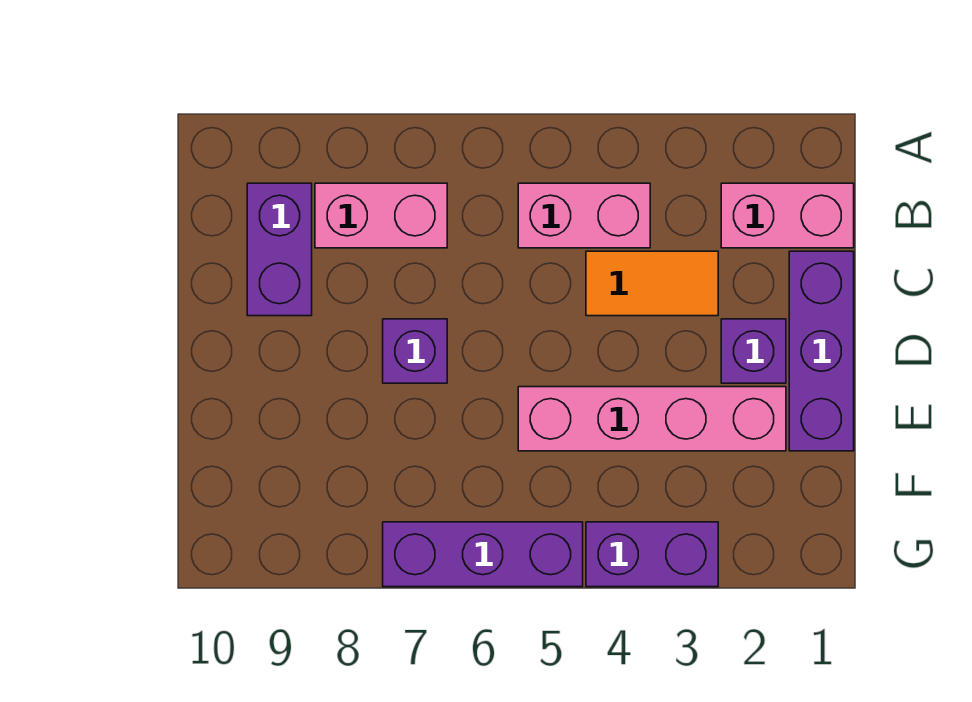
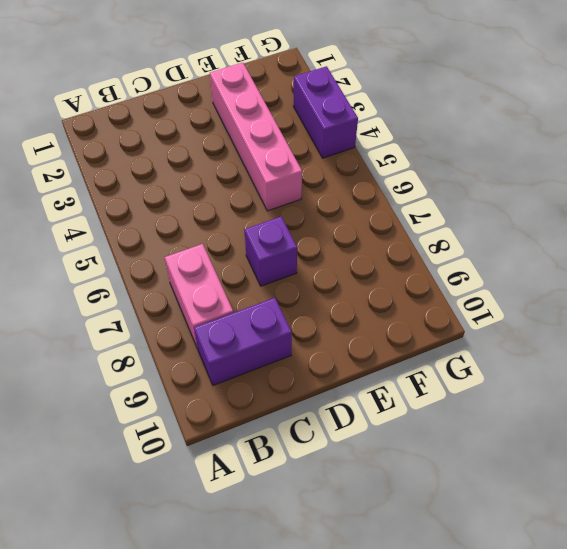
none -> pink brick B1:B2 level 1
none -> pink brick B4:B5 level 1

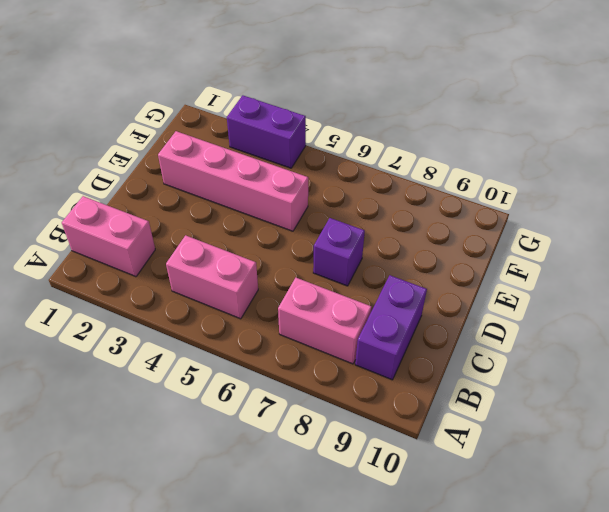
none -> purple brick C1:E1 level 1
none -> orange tile C3:C4 level 1

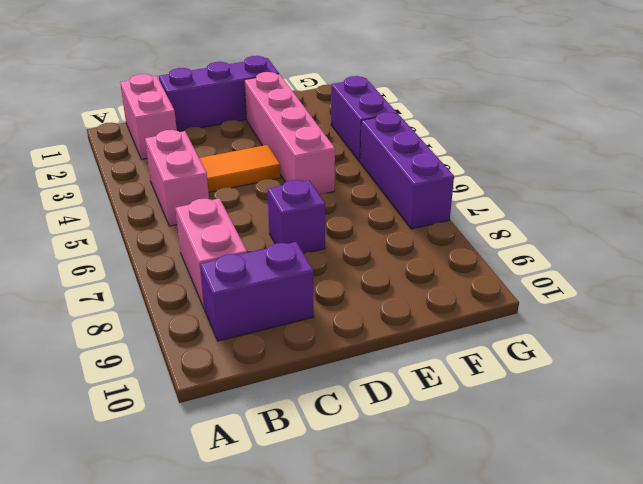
orange tile C4:D4 level 1 -> orange tile C3:C4 level 1
none -> purple brick D2 level 1

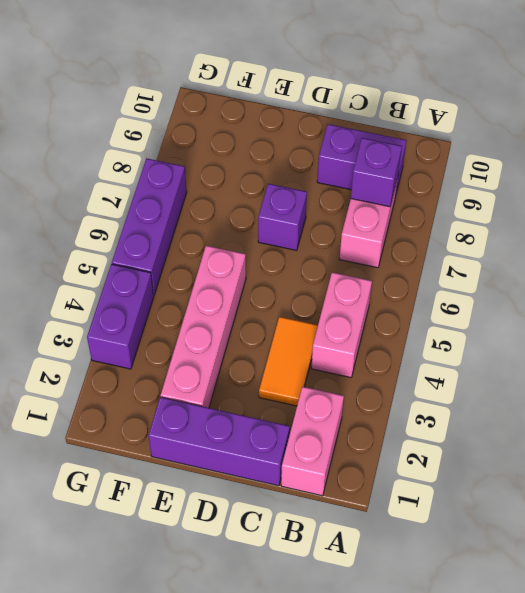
purple brick B8 level 2 -> purple brick D2 level 1

